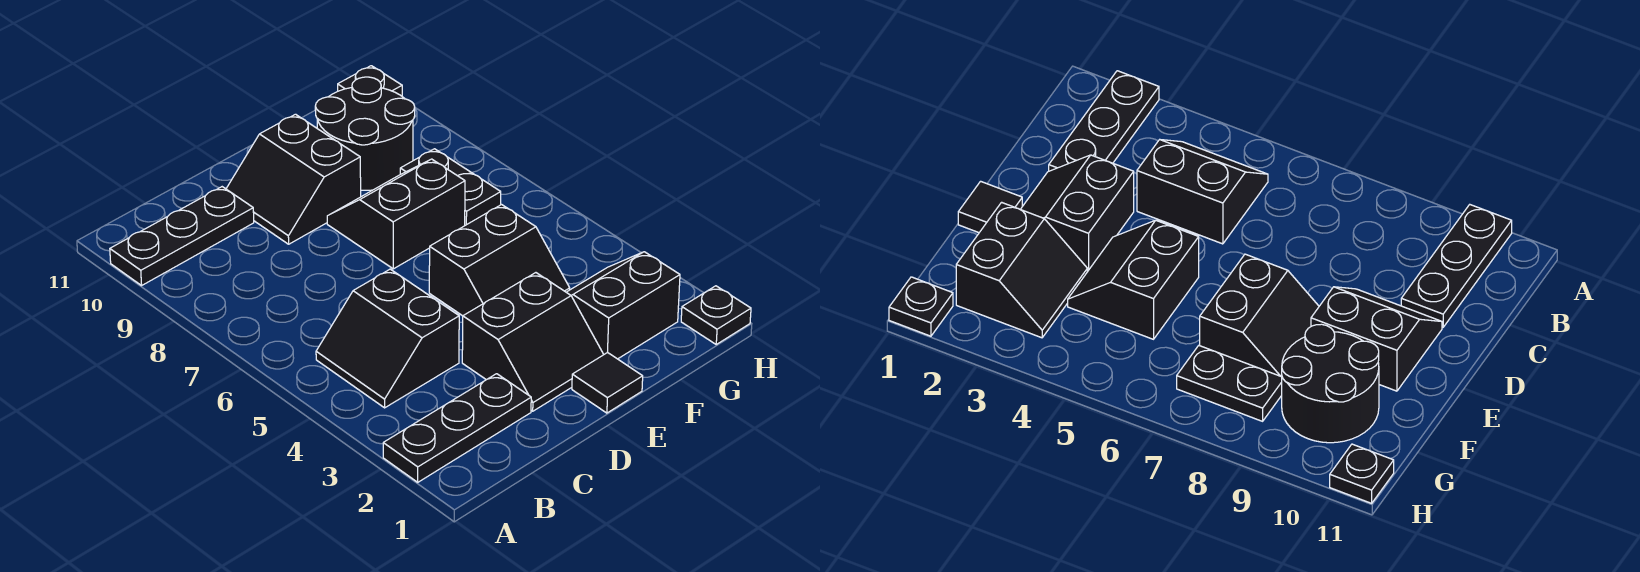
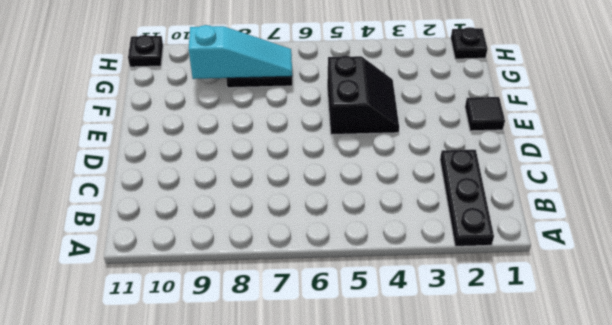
cyan slope G7:G9 level 2 top 9 -> none
none -> black plate A10:C10 level 1
none -> black slope B4:C5 level 1 top C
none -> black slope D2:E3 level 1 top 3

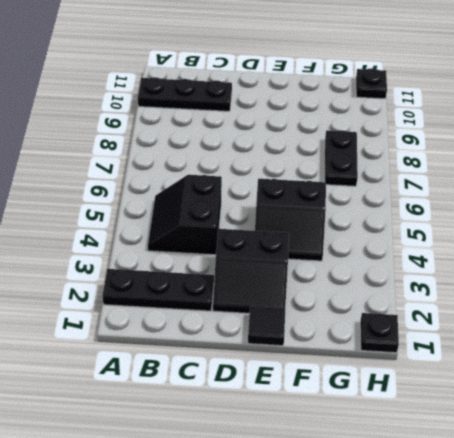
none -> black slope D9:E10 level 1 top E
none -> black slope E7:F8 level 1 top 7
none -> black slope F2:G3 level 1 top 2

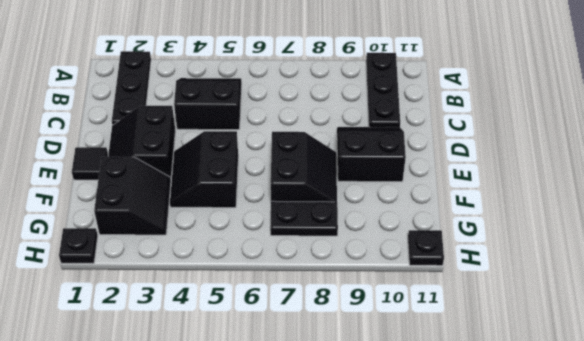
none -> black round brick F9:G10 level 1

